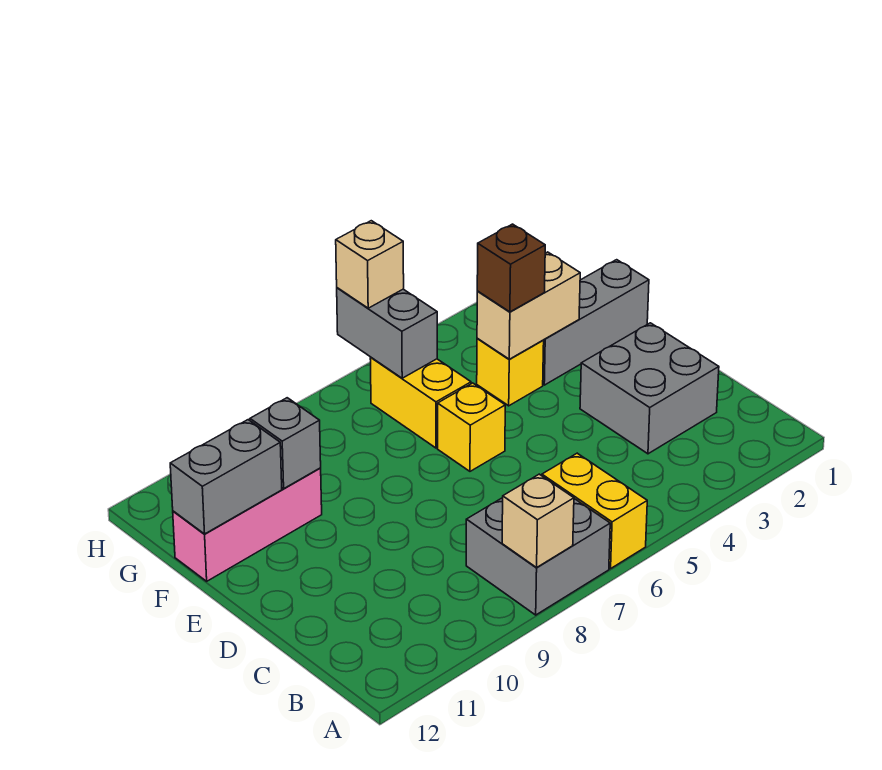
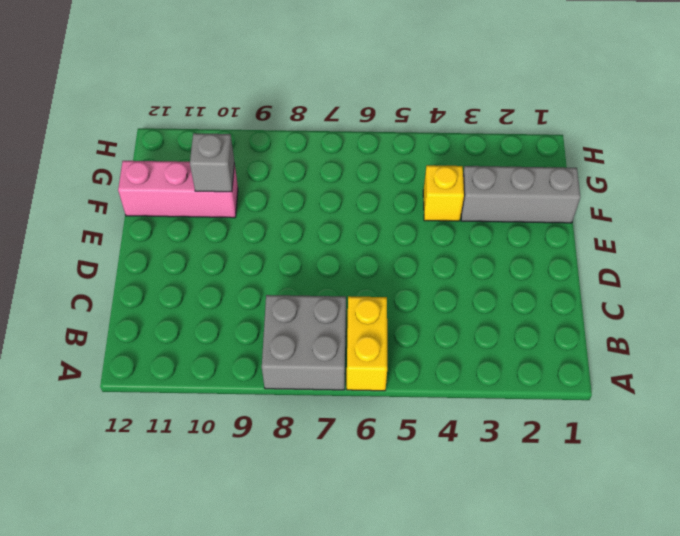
none -> grey brick C2:D3 level 1
none -> yellow brick E6 level 1
none -> yellow brick F6:G6 level 1

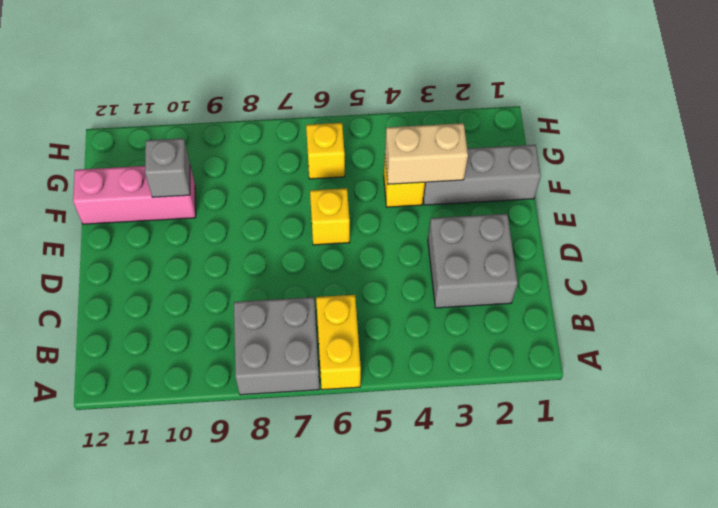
yellow brick G6 level 1 -> yellow brick F6:G6 level 1
none -> tan brick A8 level 2
none -> grey brick F11:F12 level 2
none -> grey brick G6:H6 level 2

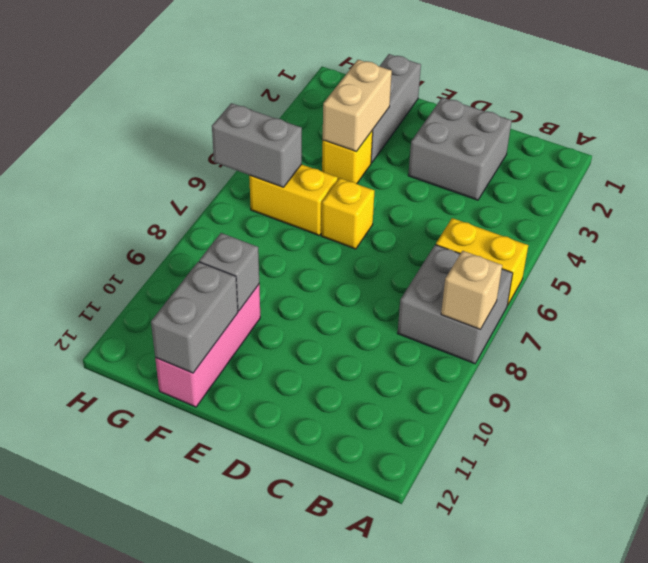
none -> brown brick F4 level 3
none -> tan brick H6 level 3

